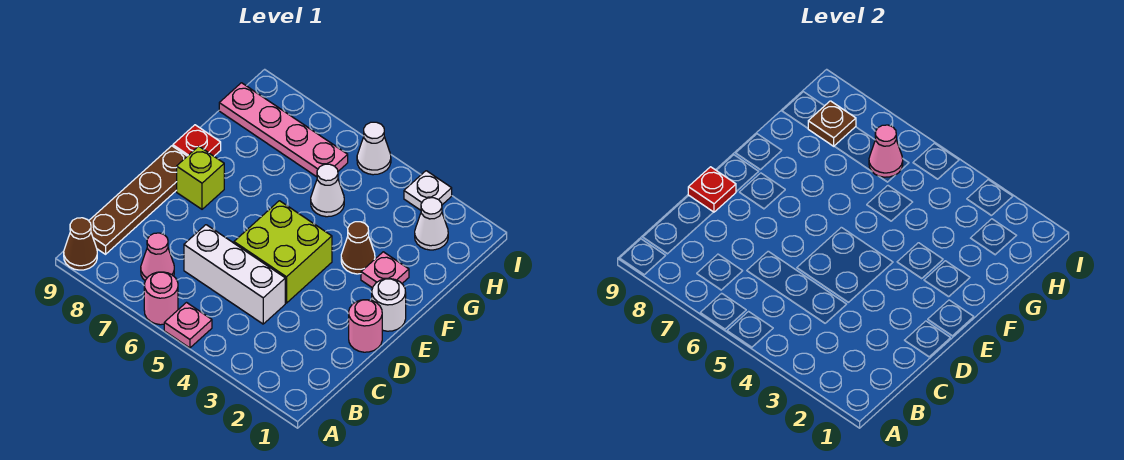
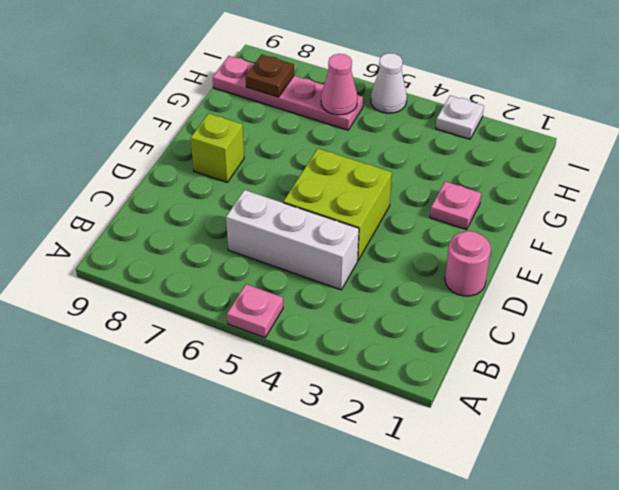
none -> pink round brick A6 level 1
none -> brown cone A9 level 1
none -> pink cone B7 level 1

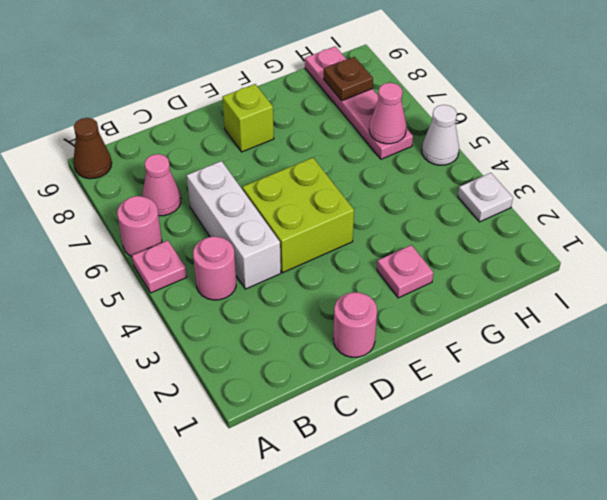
pink round brick B4 level 1 -> none
none -> brown plate B9:E9 level 1
none -> white round brick E1 level 1
none -> brown cone F3 level 1

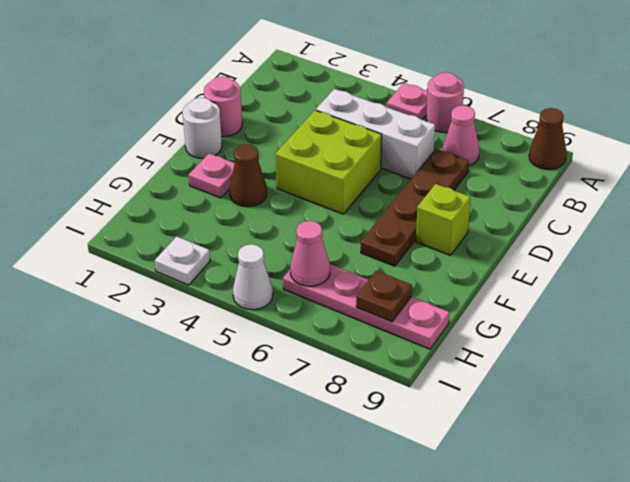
brown plate C7:F7 level 1 -> brown plate B9:E9 level 1
none -> red plate F9 level 1
none -> white cone G5 level 1
none -> white cone H2 level 1

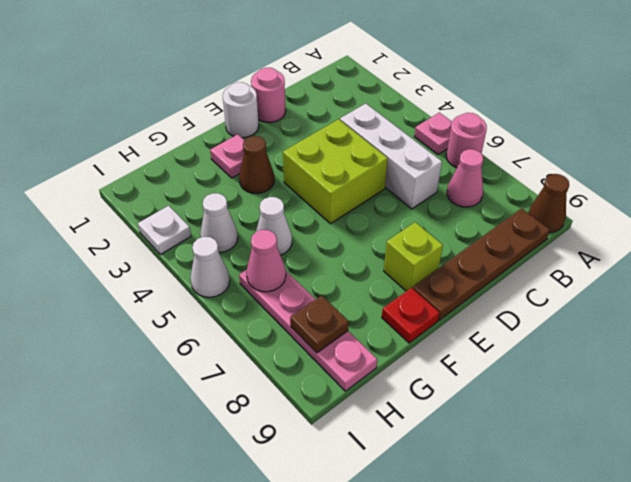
white cone H4 level 1 -> white cone H2 level 1
none -> red plate D9 level 2

